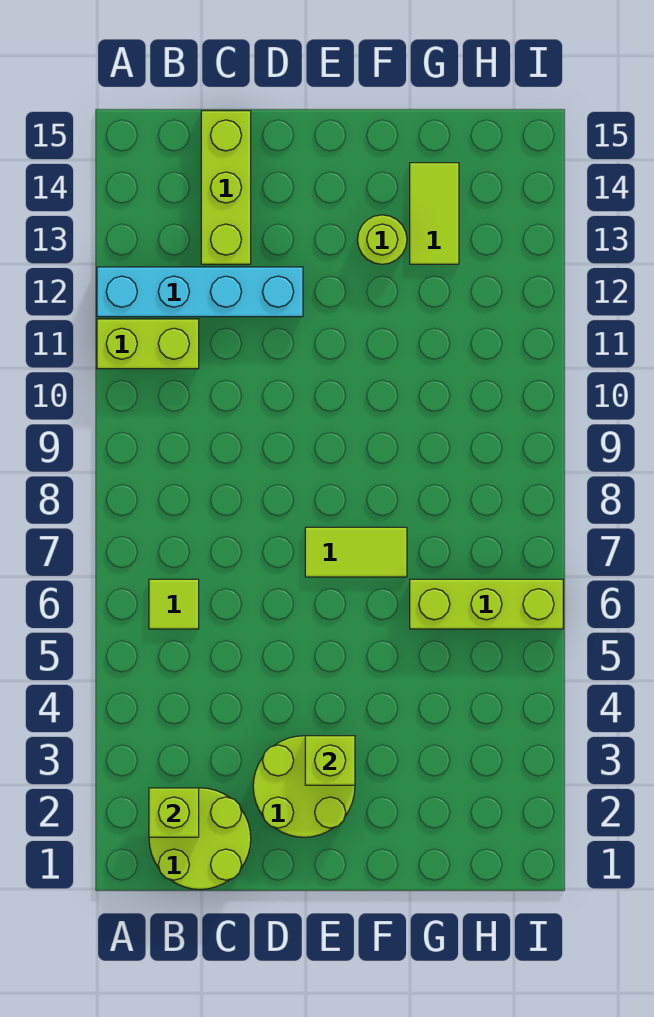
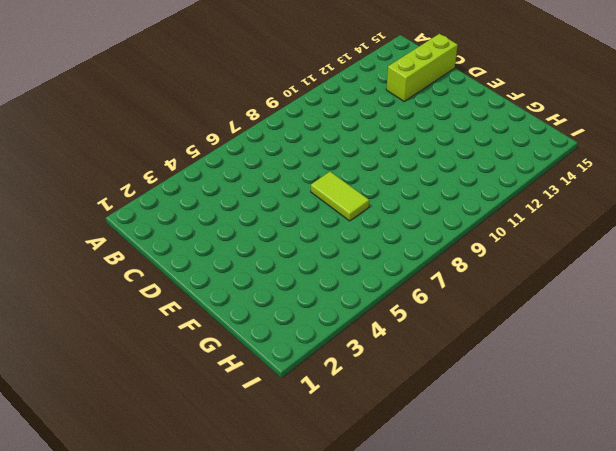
none -> lime brick A11:B11 level 1
none -> cyan brick A12:D12 level 1
none -> lime round brick B1:C2 level 1

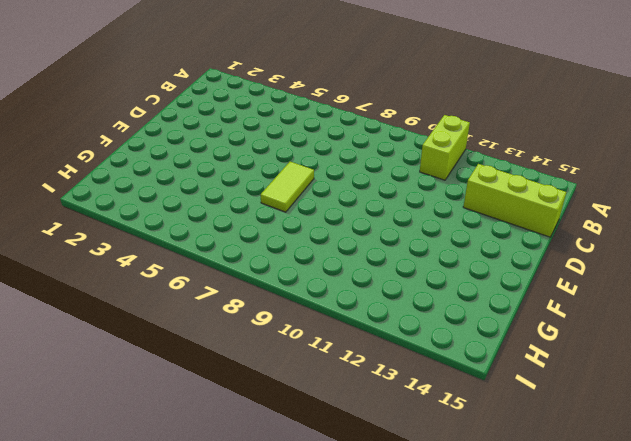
none -> cyan brick A12:D12 level 1
none -> lime round brick B1:C2 level 1
none -> lime tile B6 level 1

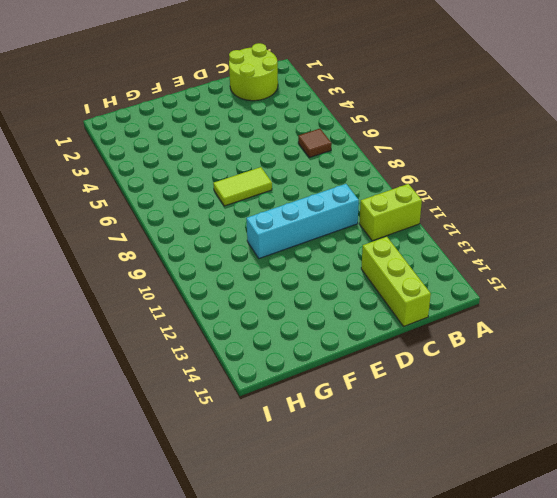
brown tile B6 level 1 -> lime tile B6 level 1
cyan brick C10:F10 level 1 -> cyan brick A12:D12 level 1
none -> lime round brick D2:E3 level 1
none -> lime round brick F13 level 1
none -> lime brick G6:I6 level 1

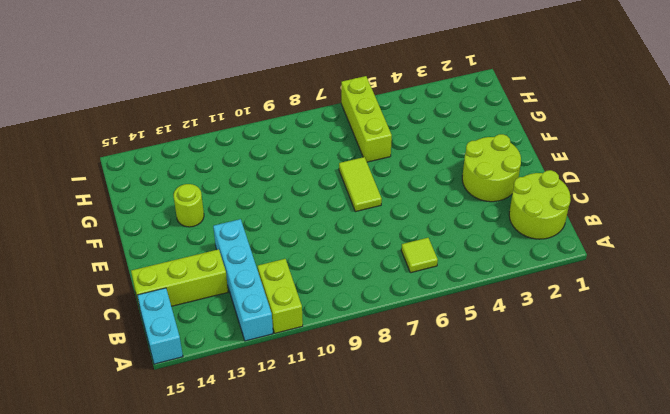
cyan brick A15:B15 level 1 -> none
none -> lime tile G13:G14 level 1
none -> lime brick B2 level 2
none -> lime brick E3 level 2

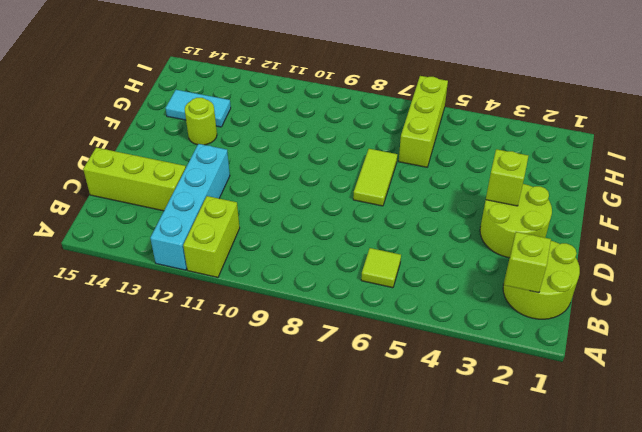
cyan tile G13:G14 level 1 -> lime tile G13:G14 level 1

